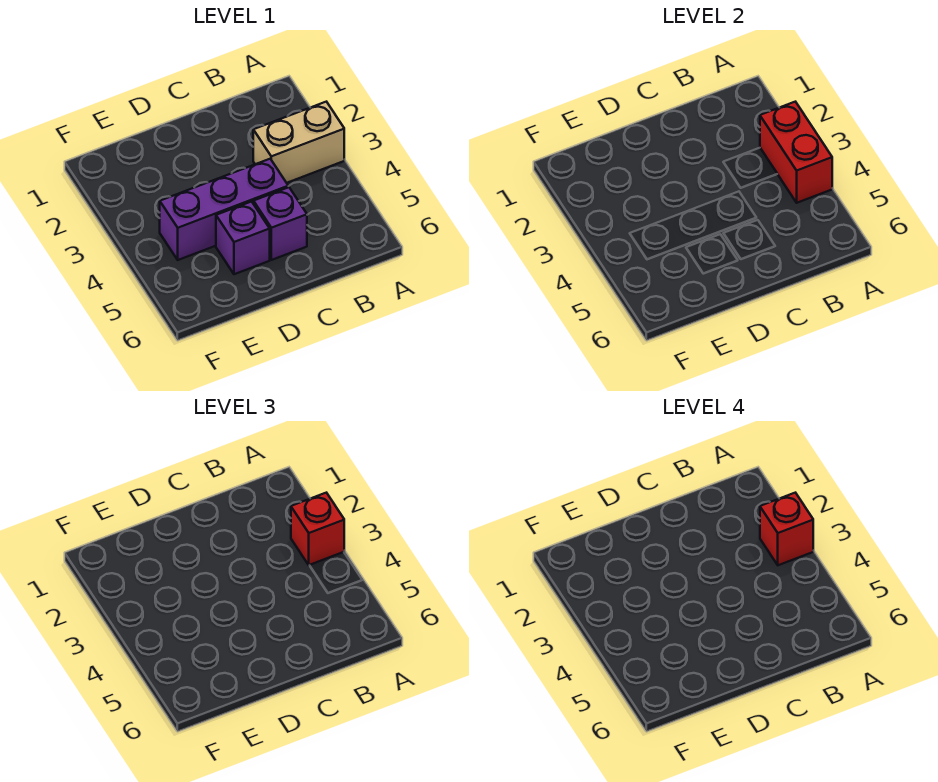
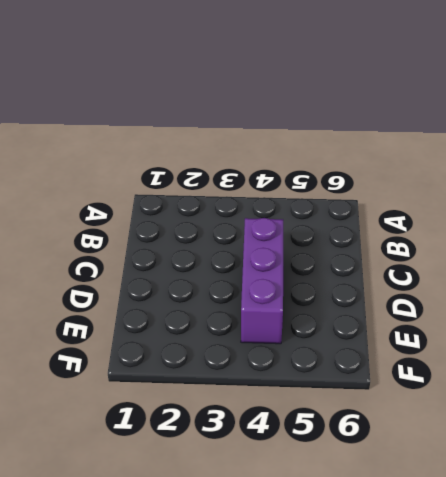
none -> tan brick A3:B3 level 1
none -> purple brick C5 level 1

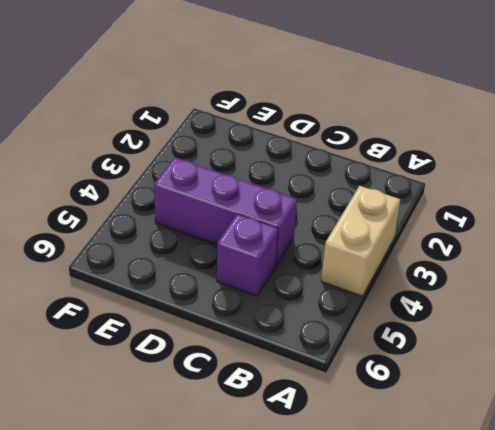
tan brick A3:A4 level 1 -> tan brick A3:B3 level 1
none -> purple brick D5 level 1
none -> red brick A3:A4 level 2

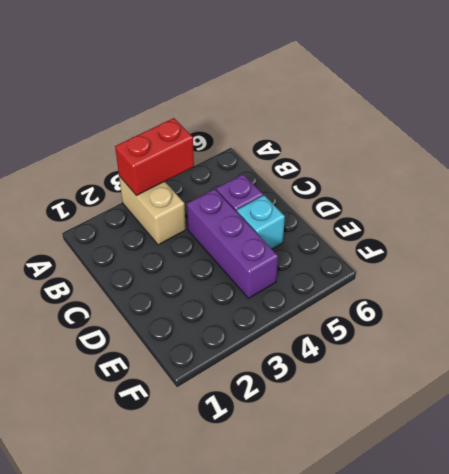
cyan brick D5 level 1 -> purple brick D5 level 1
none -> red brick A3 level 3
none -> red brick A3 level 4

